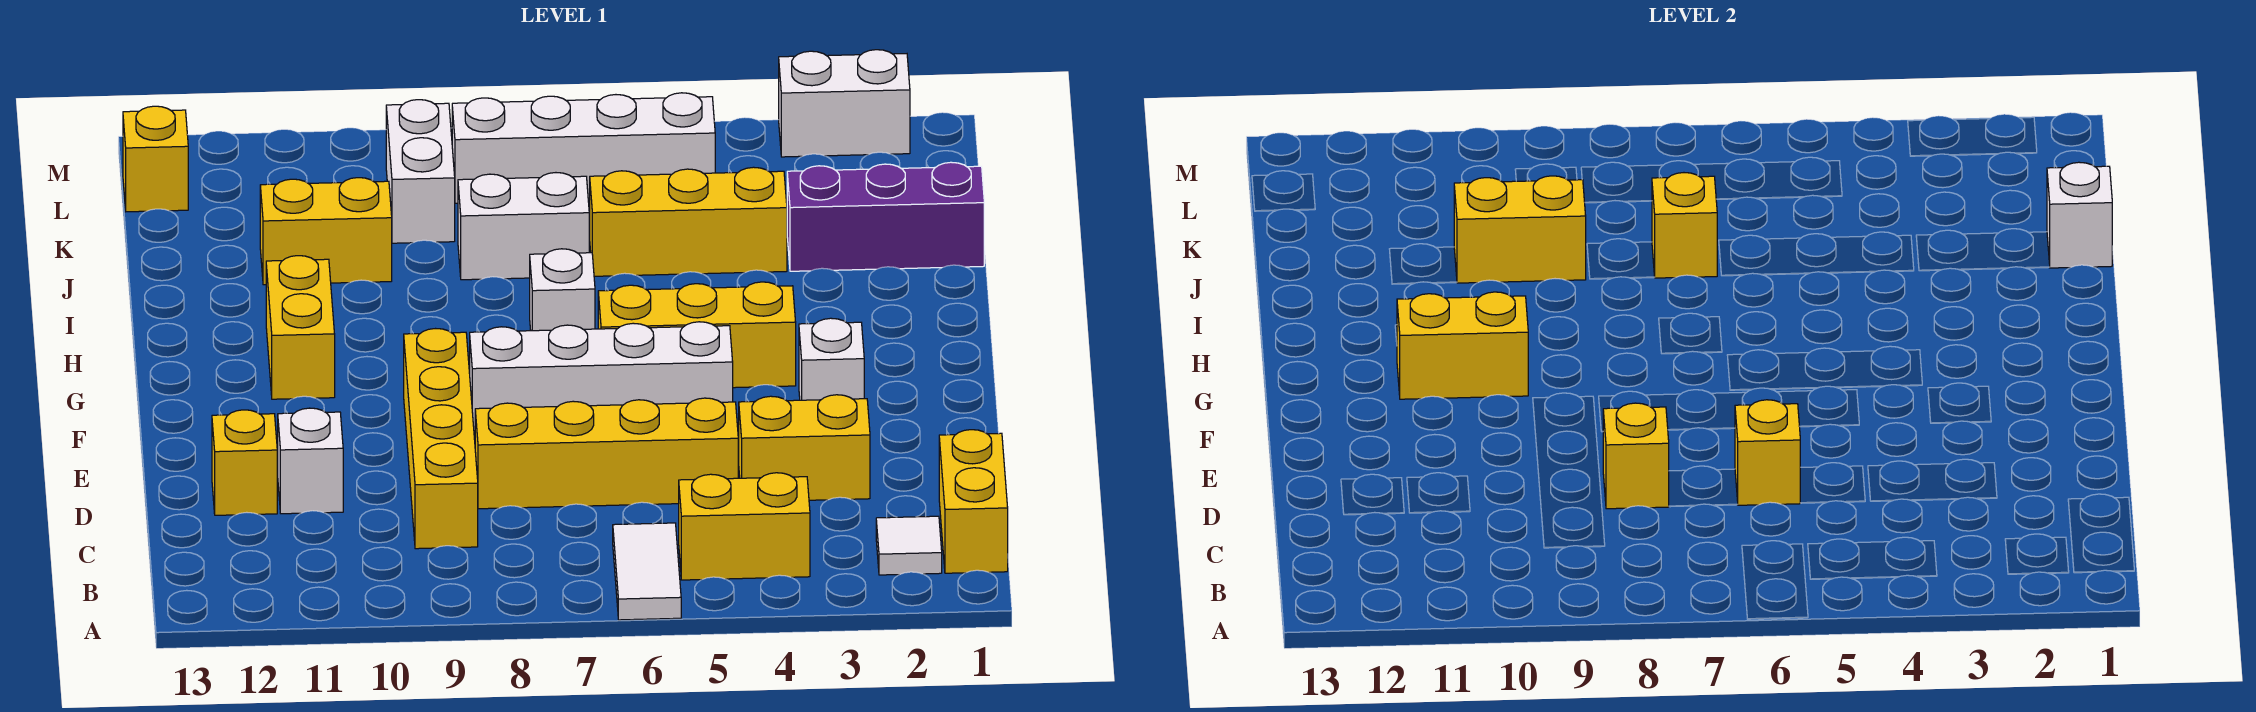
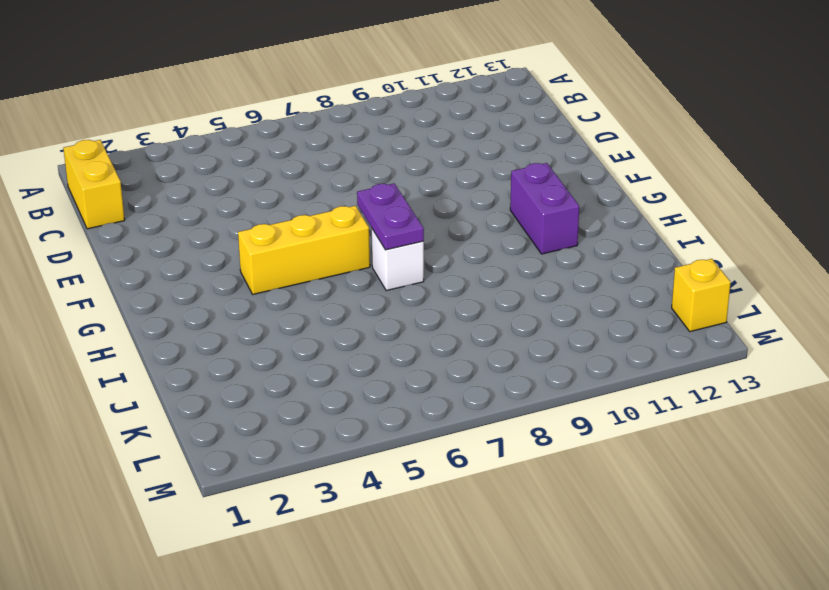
purple plate G7:H7 level 2 -> none
purple brick G11:H11 level 1 -> yellow brick G11:H11 level 1
none -> white tile A6:B6 level 1
none -> white tile B2 level 1
none -> yellow brick B4:B5 level 1

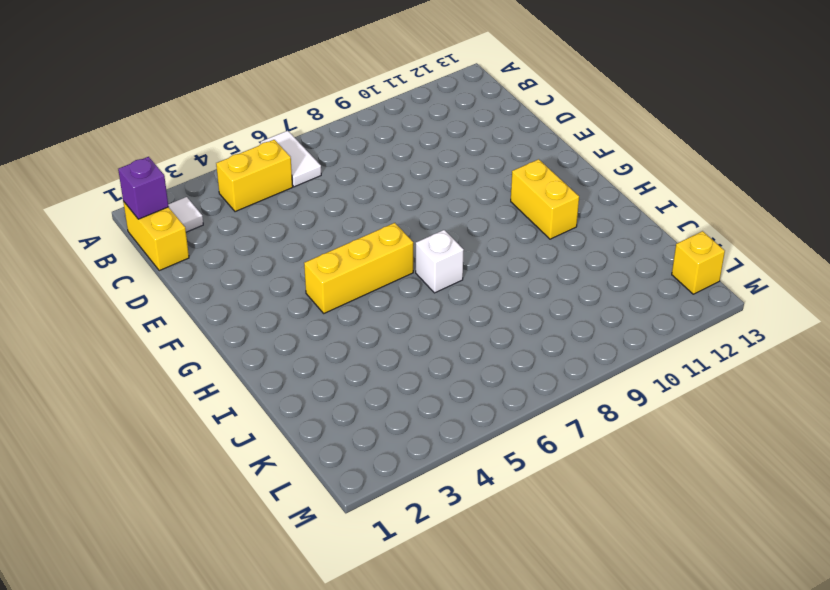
purple brick B1 level 2 -> none
none -> yellow brick C9:F9 level 1
none -> yellow brick D3:D4 level 1
none -> yellow brick D5:D8 level 1

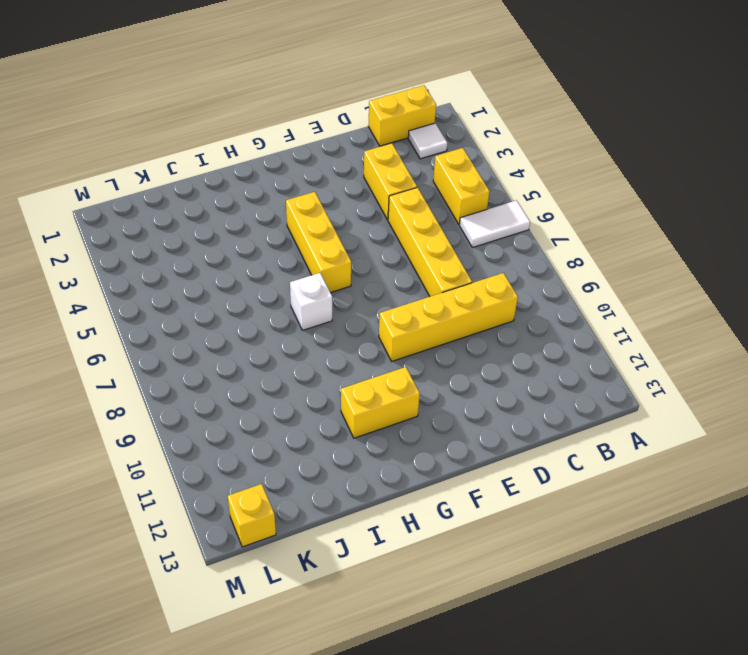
none -> white brick D11 level 1
none -> yellow brick D12 level 1
none -> white brick F3 level 1

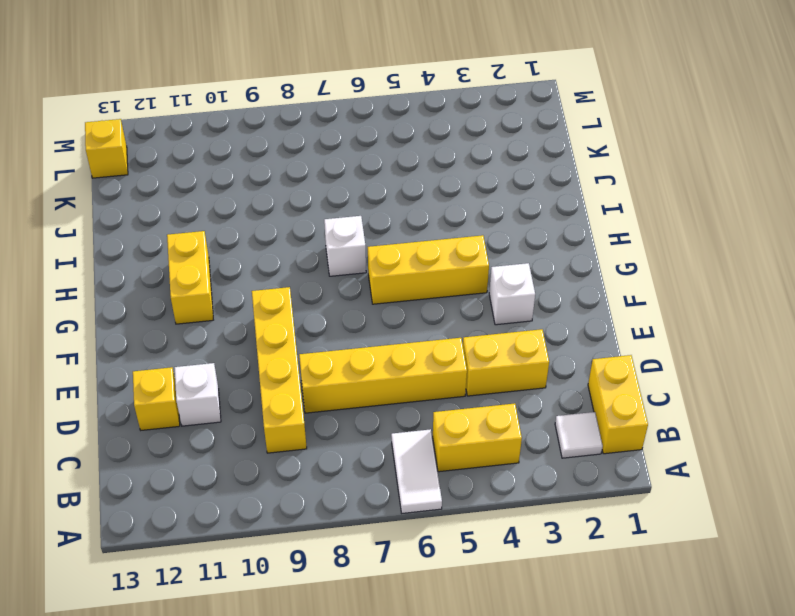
none -> white brick F5:F8 level 1
none -> purple brick J1:J3 level 1
none -> yellow brick J4:J6 level 1

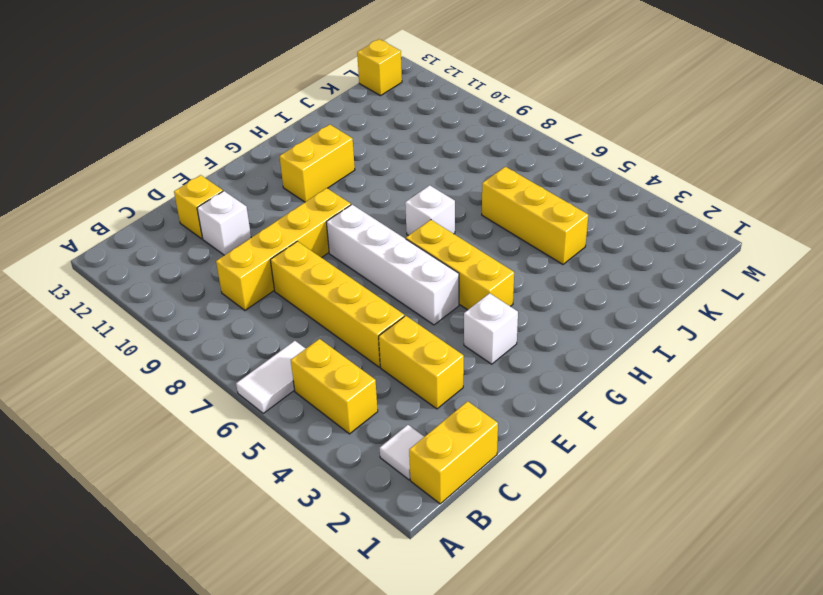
none -> purple brick J1:J3 level 1
none -> white brick J7:J8 level 1
none -> yellow brick J10:J11 level 1

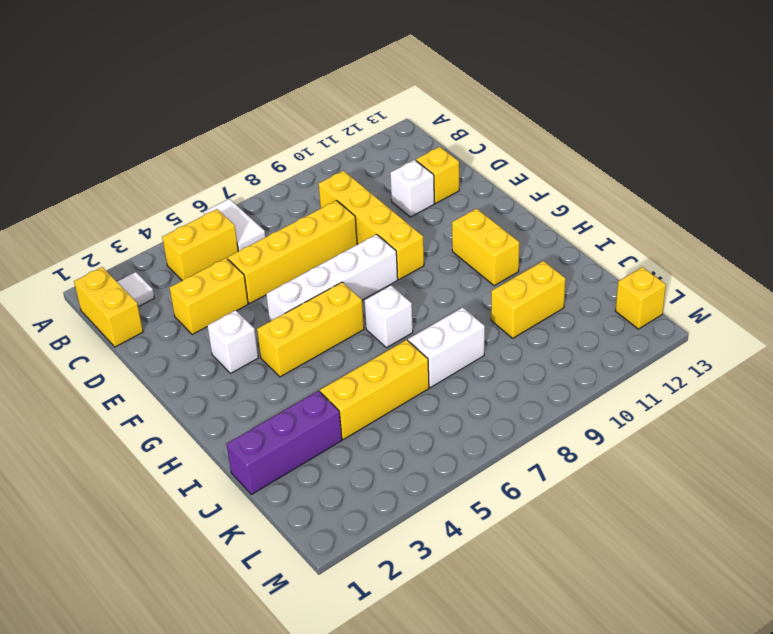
none -> white brick K9:L9 level 1
none -> white brick L5:L8 level 1
none -> white brick M2:M3 level 1

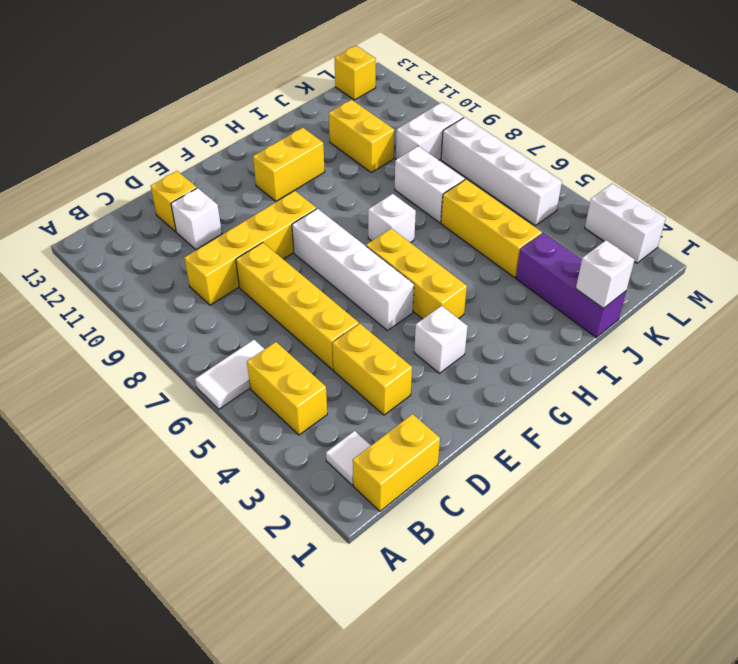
none -> yellow brick D6 level 2
none -> yellow brick D8 level 2
none -> yellow brick G10:G11 level 2

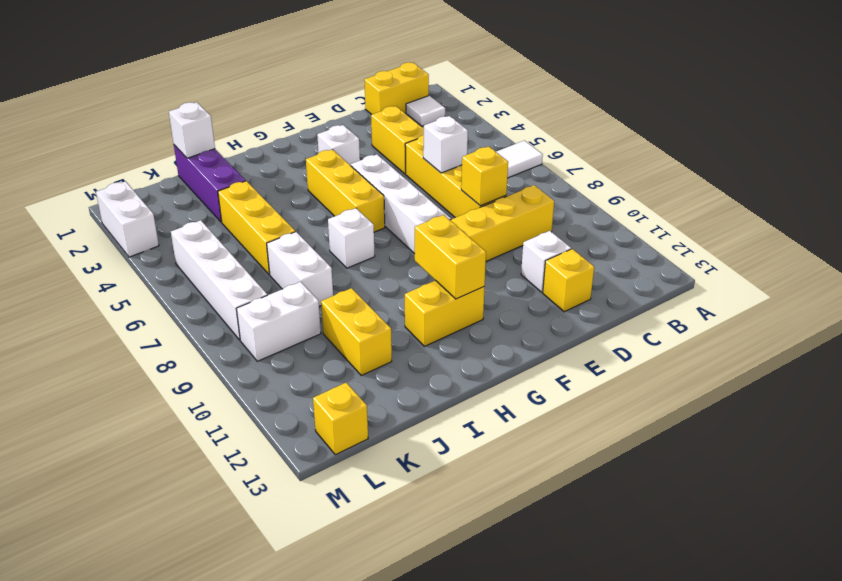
white brick D6 level 2 -> yellow brick D6 level 2
none -> yellow brick B4:B5 level 1
none -> yellow brick J7 level 2
none -> yellow brick J9:J10 level 2

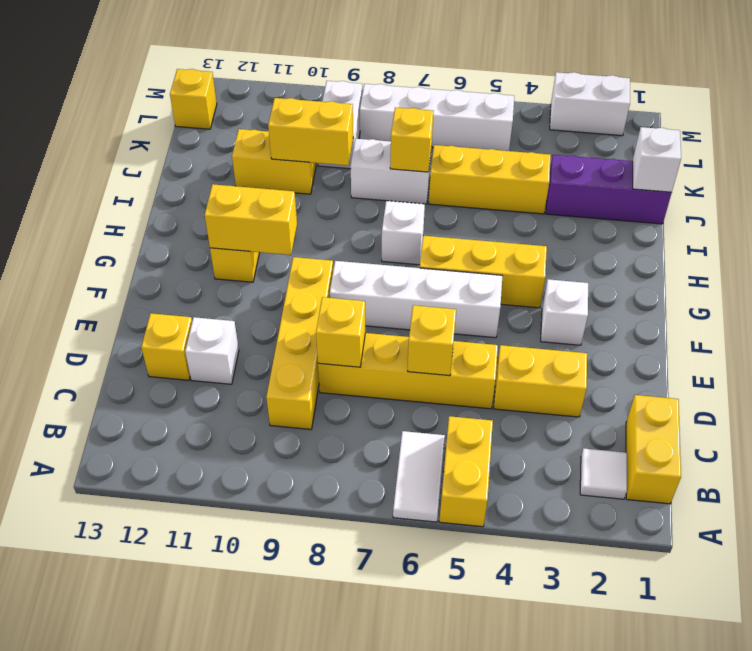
yellow brick A5:B5 level 1 -> yellow brick B4:B5 level 1

